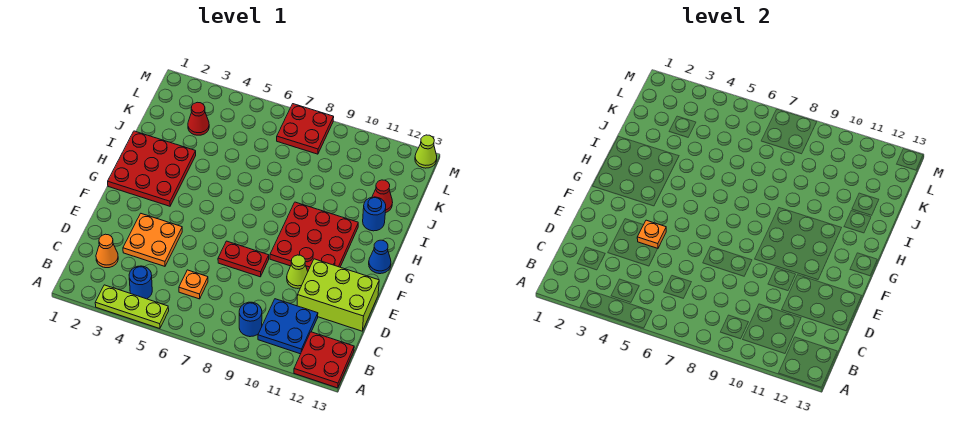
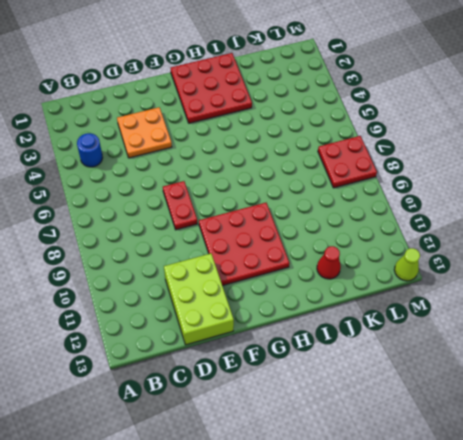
none -> lime plate A3:A5 level 1
none -> red plate A12:B13 level 1
none -> blue round brick B9 level 1

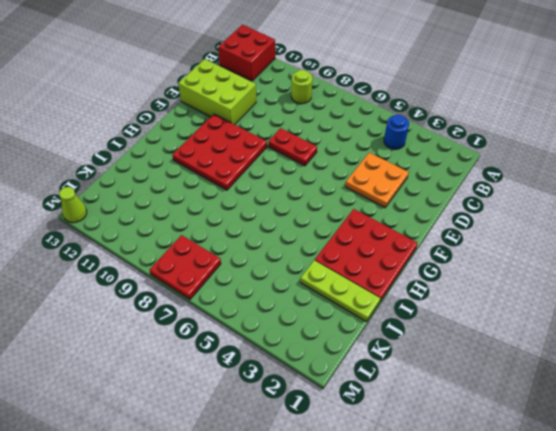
red brick A12:B13 level 1 -> red plate A12:B13 level 1
lime round brick B9 level 1 -> blue round brick B9 level 1
lime plate J1:J3 level 1 -> lime plate A3:A5 level 1
none -> blue plate B10:C11 level 1
none -> orange cone C2 level 1
none -> orange plate C6 level 1

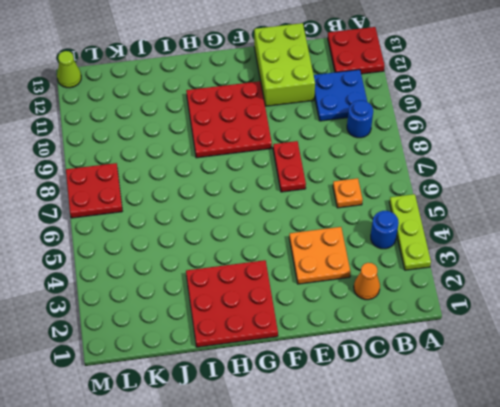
none -> lime cone E10 level 1
none -> blue cone G13 level 1
none -> blue round brick I12 level 1

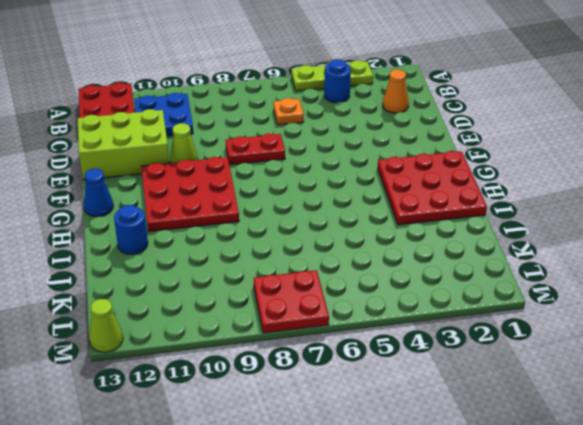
none -> blue round brick B9 level 1
none -> orange plate D3:E4 level 1
none -> red cone J12 level 1

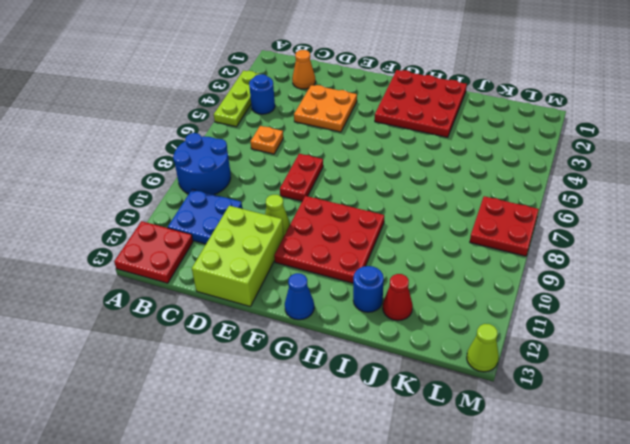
blue round brick A8:B9 level 1 -> blue round brick B9 level 1
none -> red cone K3 level 1
none -> orange plate E4 level 2

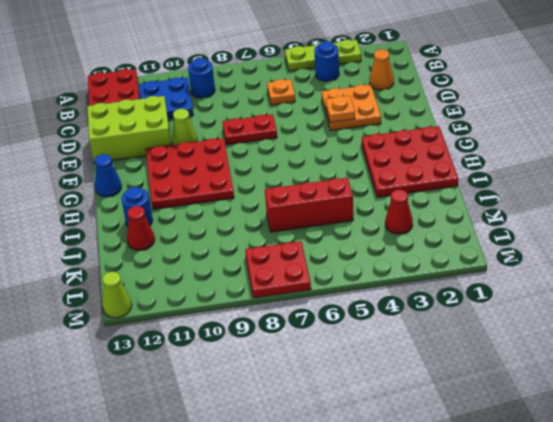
red brick J5:J7 level 1 -> none

